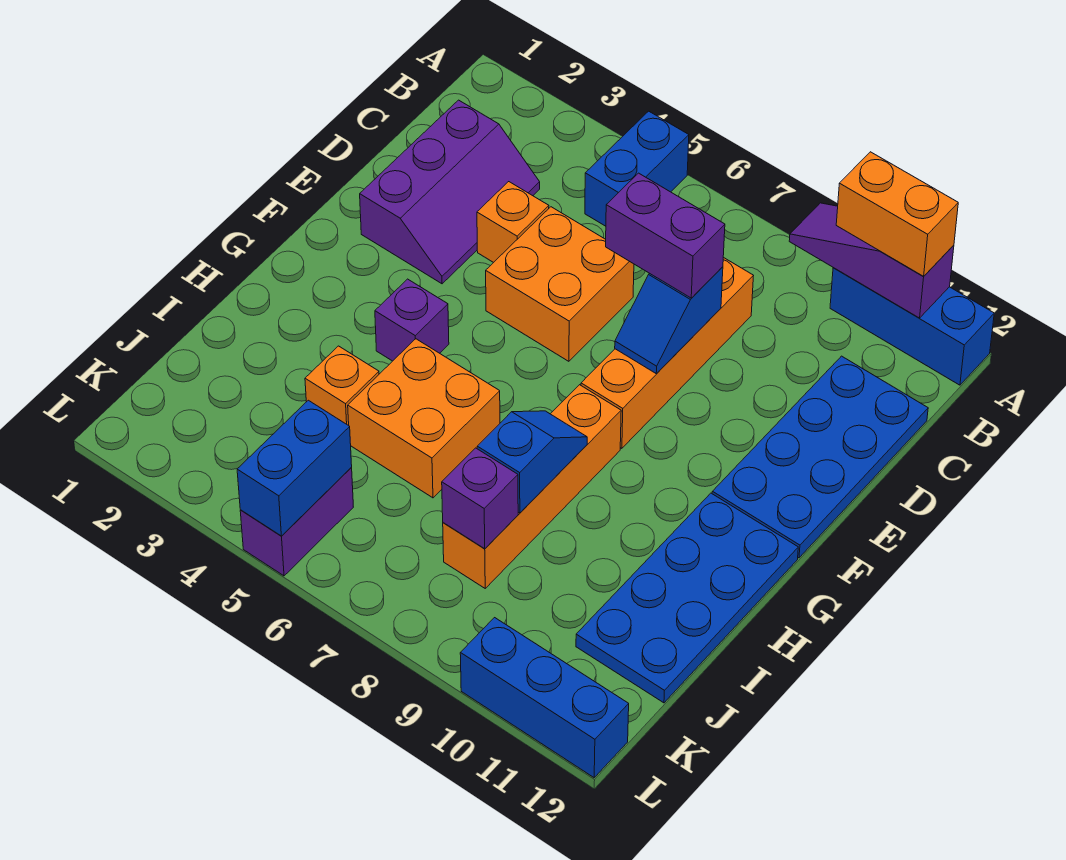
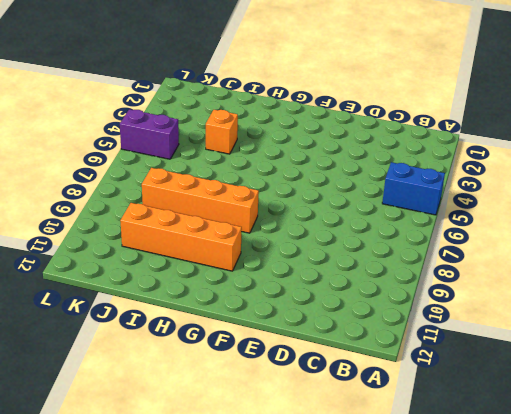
orange brick G10:J10 level 1 -> orange brick C8:F8 level 1
none -> blue brick A10:A12 level 1
none -> purple slope C2:E3 level 1 top 2
none -> blue plate C11:F12 level 1

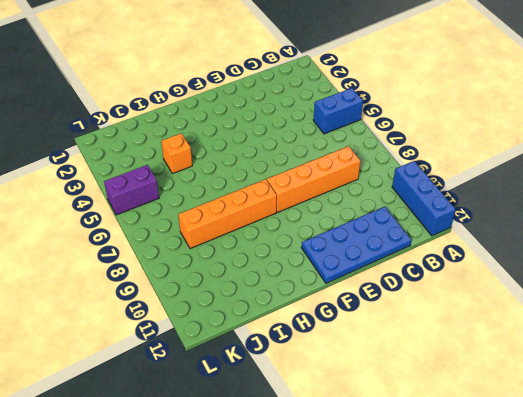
none -> purple slope C2:E3 level 1 top 2
none -> orange brick D4 level 1
none -> orange brick D5:E6 level 1

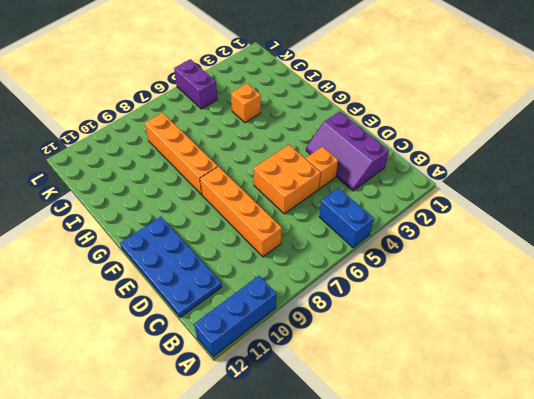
none -> purple brick G4 level 1
none -> blue plate G11:J12 level 1
none -> orange brick H5:I6 level 1

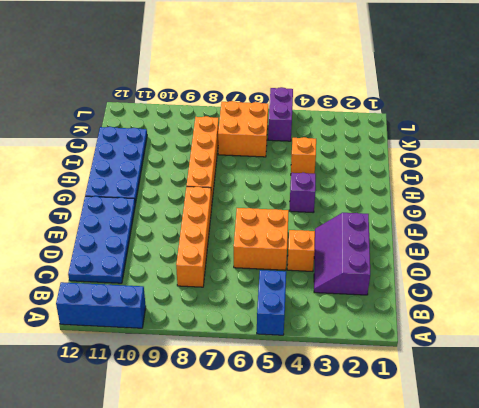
orange brick J6:K7 level 1 -> orange brick H5:I6 level 1
none -> blue brick L10:L12 level 1
none -> purple slope A9:A11 level 2 top 11
none -> blue slope D8:E8 level 2 top D

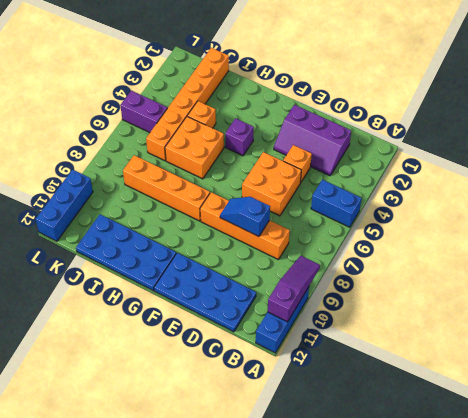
orange brick J1:J6 level 1 -> none
none -> blue slope H8:I8 level 2 top I
none -> purple brick J8 level 2
none -> blue brick K5:L5 level 2

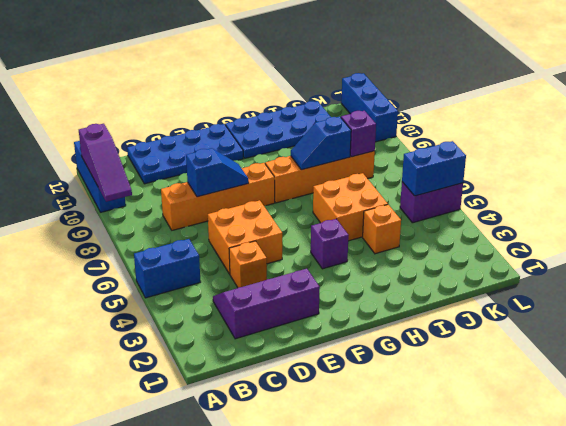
none -> orange brick A10:A11 level 3
none -> purple brick D7:D8 level 3

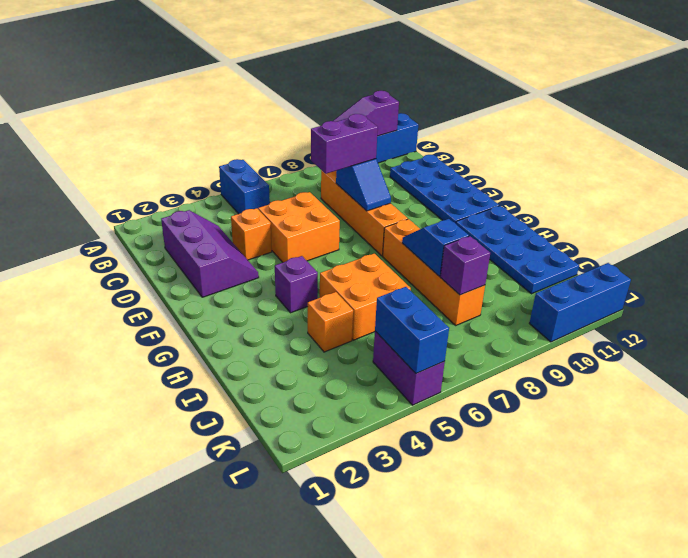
none -> orange brick A10:A11 level 3

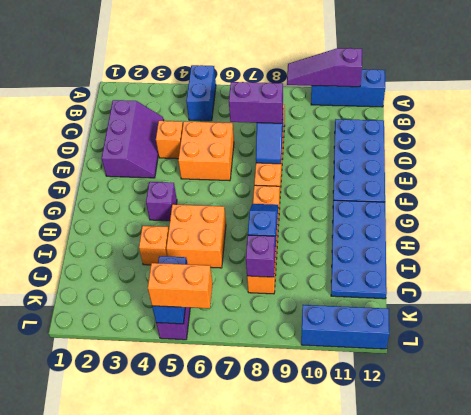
orange brick L5:L6 level 3 -> orange brick A10:A11 level 3

